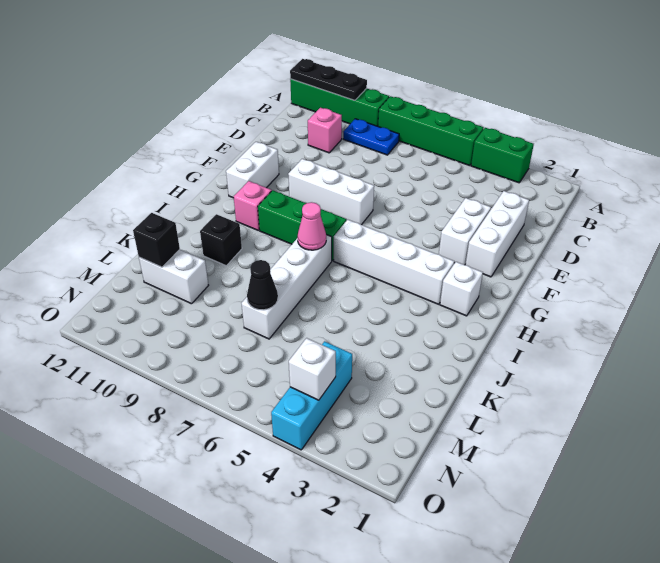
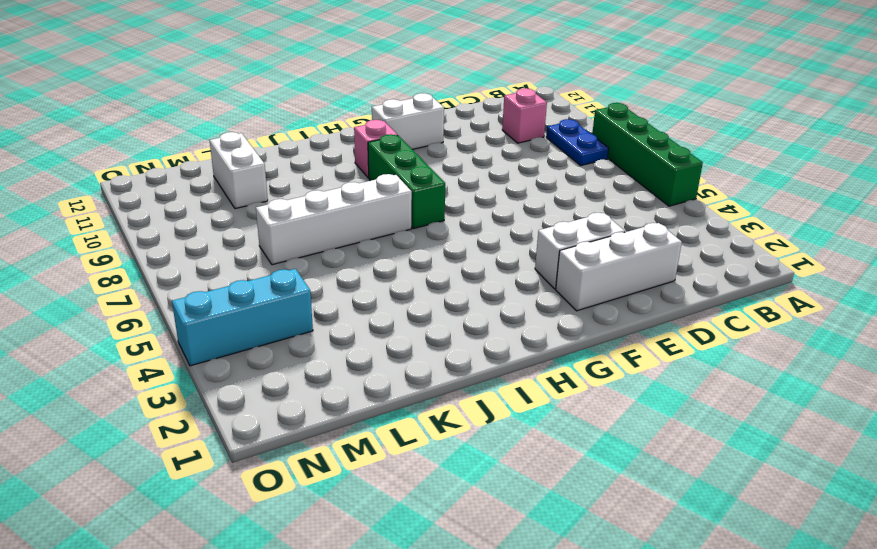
none -> green brick A3:A4 level 1
none -> green brick A9:A12 level 1
none -> white brick F7:F9 level 1

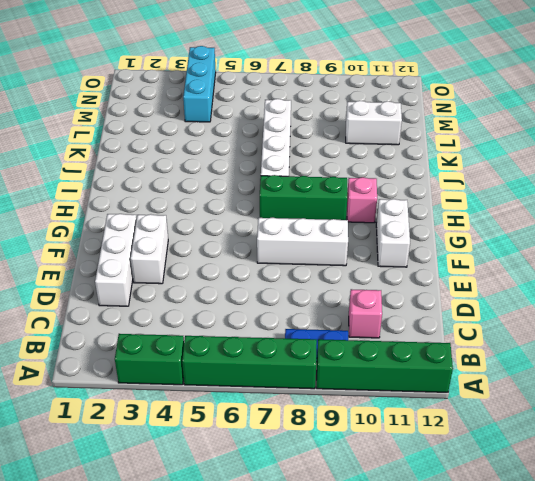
none -> white brick H2 level 1
none -> white brick H3:H6 level 1
none -> black brick J10 level 1

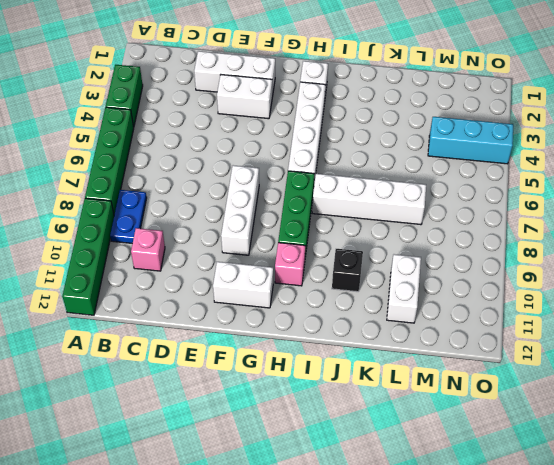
none -> black plate A10:A12 level 2
none -> pink cone I7 level 2
none -> black cone L7 level 2

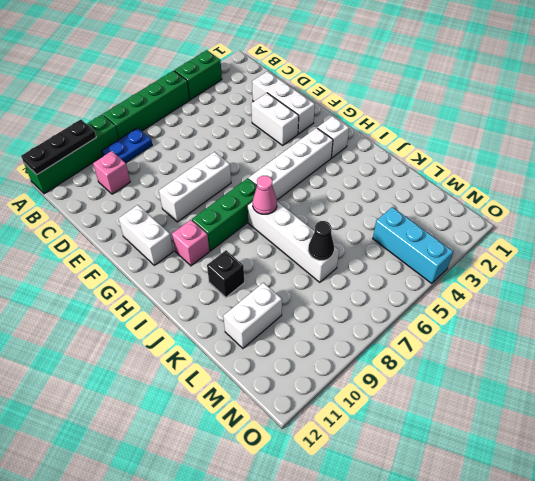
none -> black brick L11 level 2
none -> white brick N4 level 2

